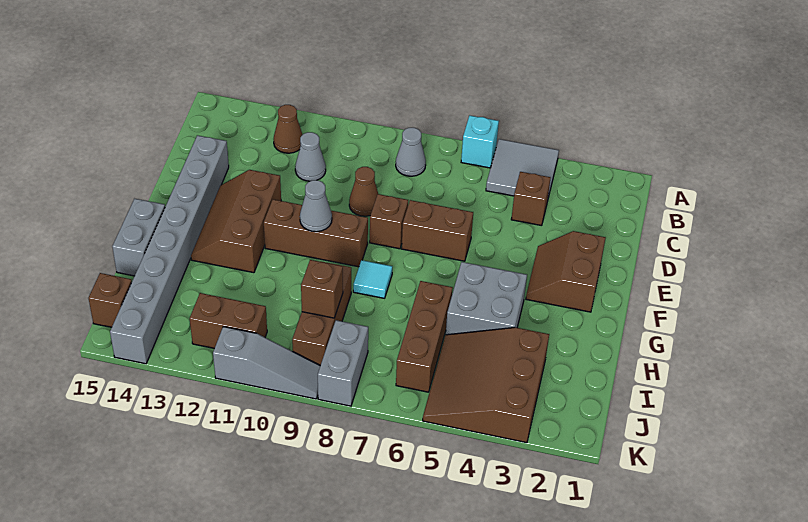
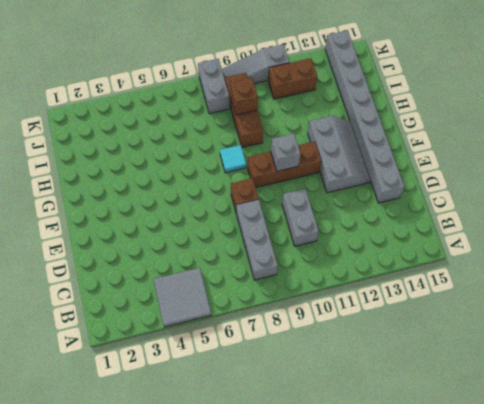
grey brick B8:D8 level 1 -> grey cone B8 level 1
grey brick C10:D10 level 1 -> grey brick G15:H15 level 1
grey slope E12:G13 level 1 top 12 -> brown slope E12:G13 level 1 top 12
grey brick F10 level 2 -> grey cone F10 level 2
none -> cyan brick A6 level 1
none -> brown cone B12 level 1
none -> brown brick C4 level 1

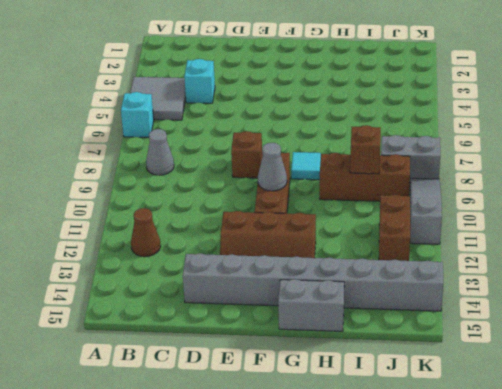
cyan brick C4 level 1 -> brown brick C4 level 1
none -> grey cone C11 level 1
none -> brown cone D9 level 1
none -> brown slope E2:F3 level 1 top 2

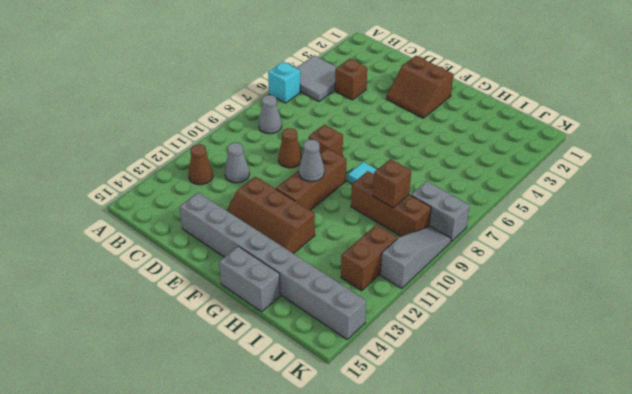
none -> brown brick E6:E7 level 1
none -> grey brick G4:H5 level 1
none -> brown brick H6:J6 level 1

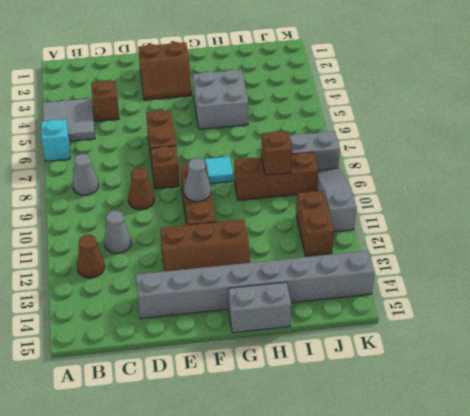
none -> brown brick H6:J6 level 1
none -> brown slope I3:K5 level 1 top 3
none -> brown brick J15 level 1

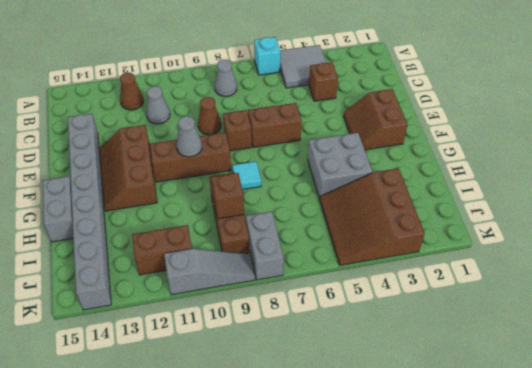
none -> brown brick H6:J6 level 1
none -> brown brick J15 level 1

